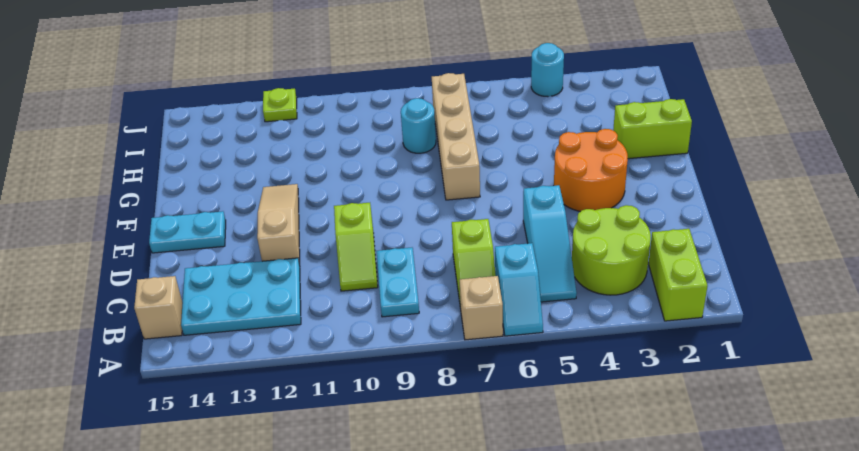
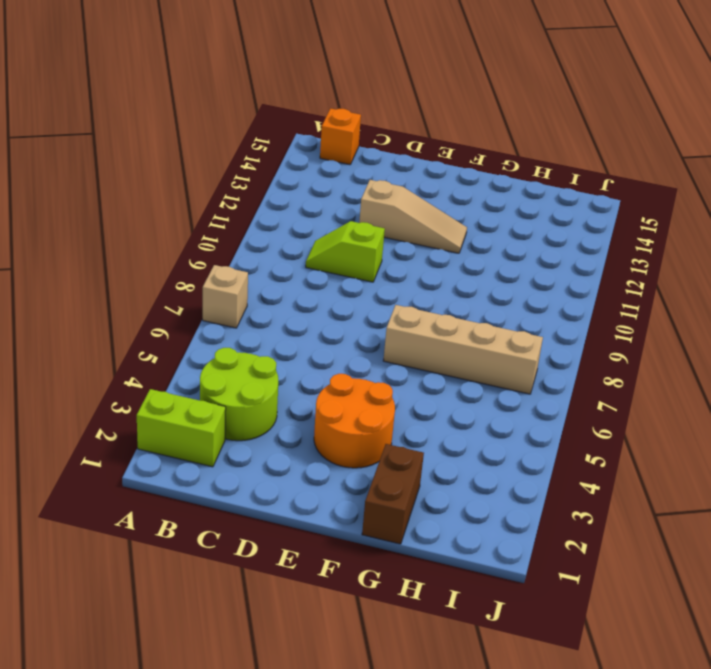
orange brick B15 level 1 -> tan brick B15 level 1
brown brick G1:G2 level 1 -> lime brick G1:G2 level 1
none -> cyan slope A6:B6 level 1 top B
none -> cyan slope B5:D5 level 1 top D
none -> lime slope B7:C7 level 1 top C

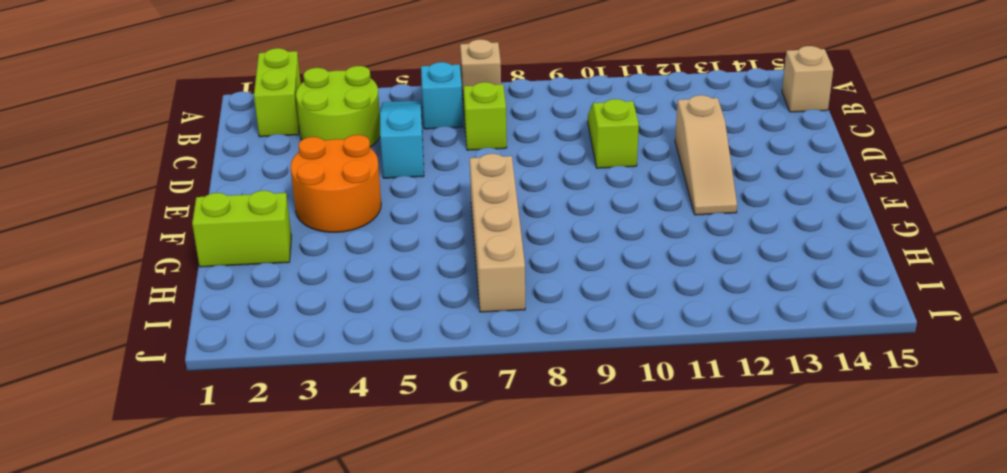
none -> cyan plate B9:C9 level 1
none -> cyan plate B12:C14 level 1
none -> cyan plate E14:E15 level 1

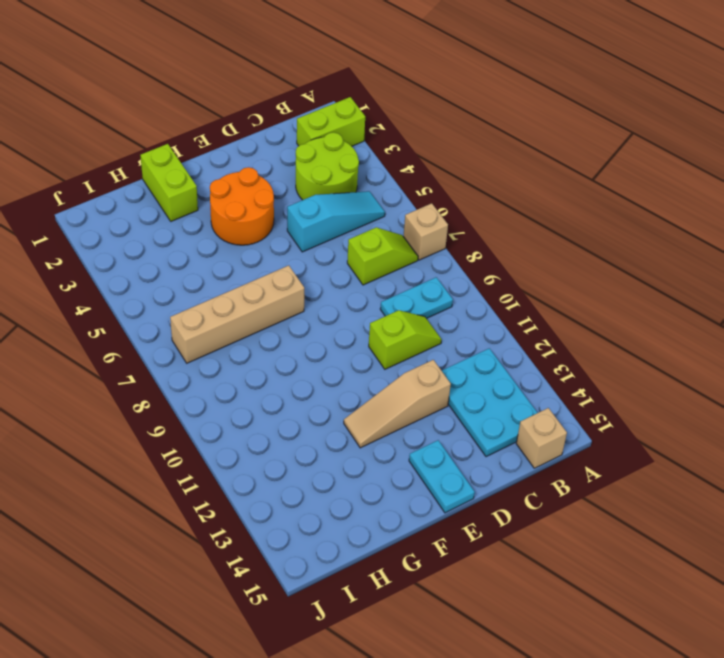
none -> cyan slope A6:B6 level 1 top B
none -> cyan round brick H8 level 1
none -> cyan round brick J4 level 1

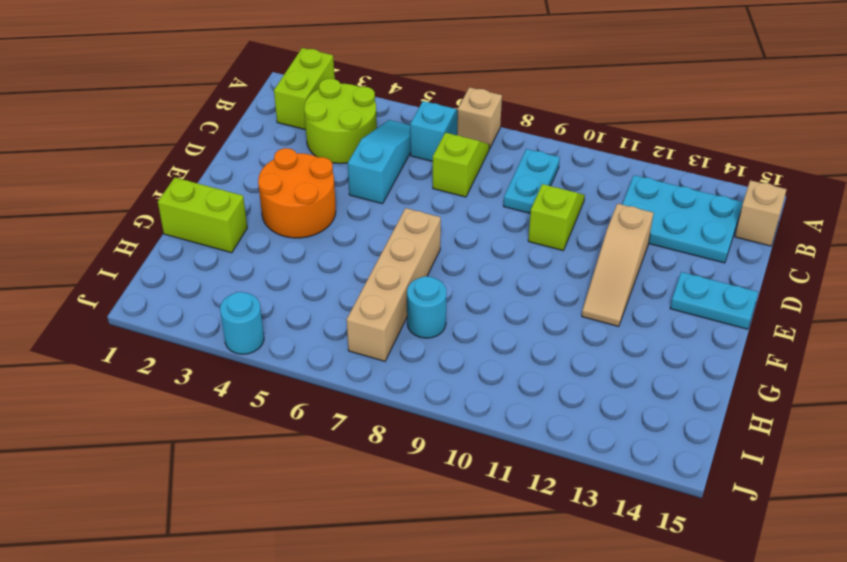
none -> lime plate J12 level 1

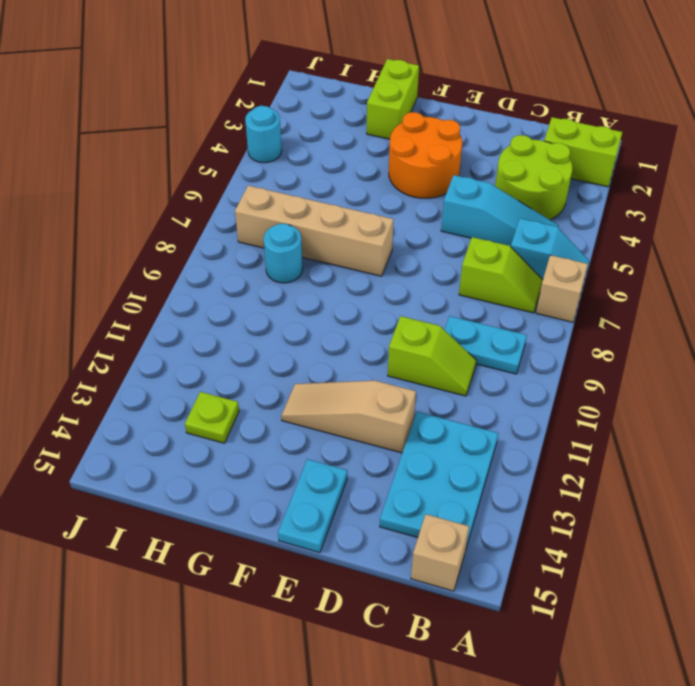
lime plate H13 level 1 -> lime plate J12 level 1

